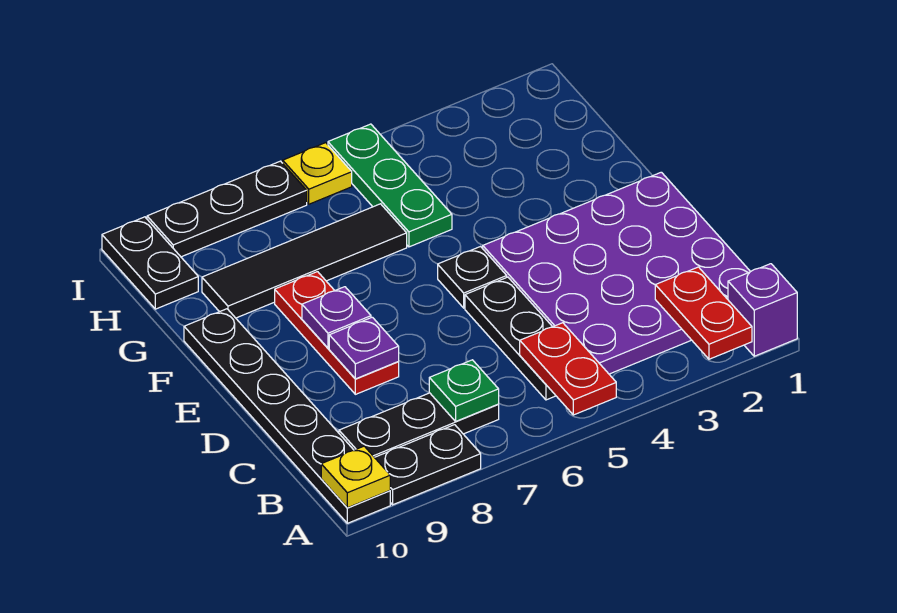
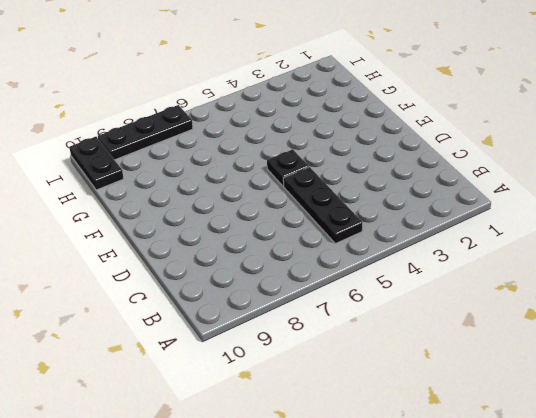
none -> purple brick A1 level 1
none -> black plate A8:A9 level 1
none -> black plate A10:F10 level 1

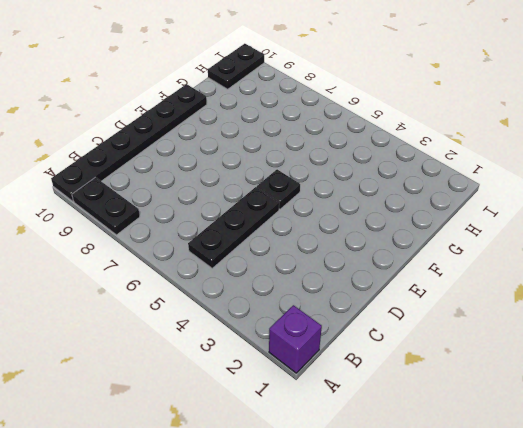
none -> purple plate B1:E4 level 1
none -> black plate B7:B9 level 1
none -> red plate D8:F8 level 1

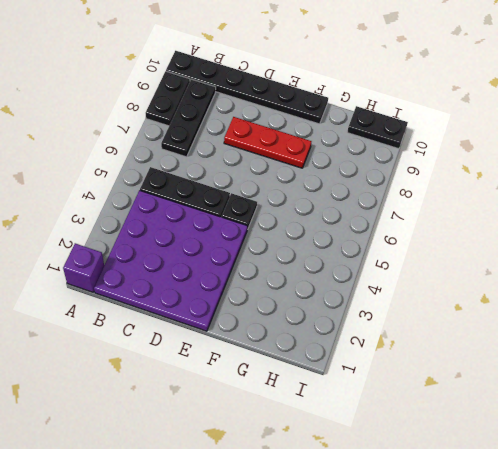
none -> green plate G5:I5 level 1
none -> black tile G6:G9 level 1
none -> yellow plate I6 level 1

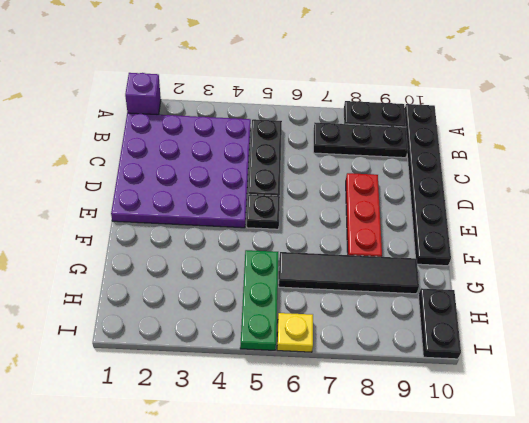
none -> black plate I7:I9 level 1
none -> red plate A2:B2 level 2
none -> red plate A5:B5 level 2

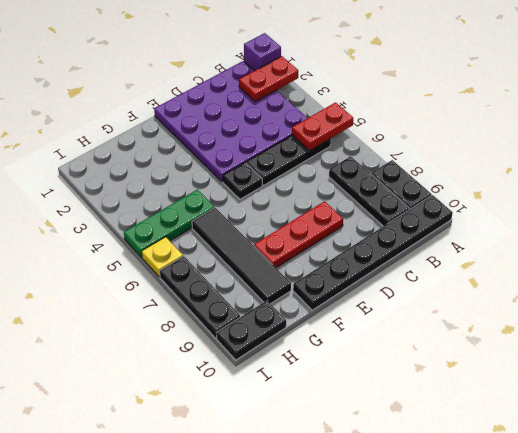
none -> yellow plate A10 level 2
none -> green plate B7 level 2
none -> purple plate D8 level 2

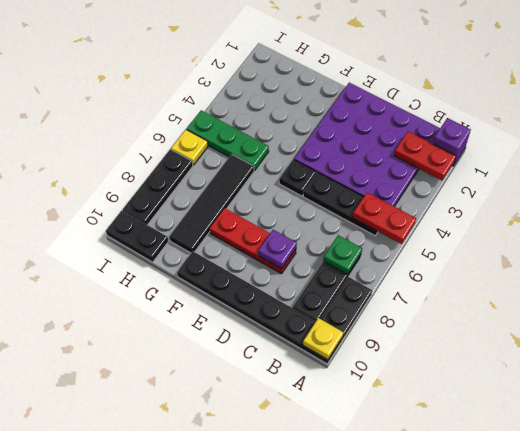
none -> purple plate E8 level 2

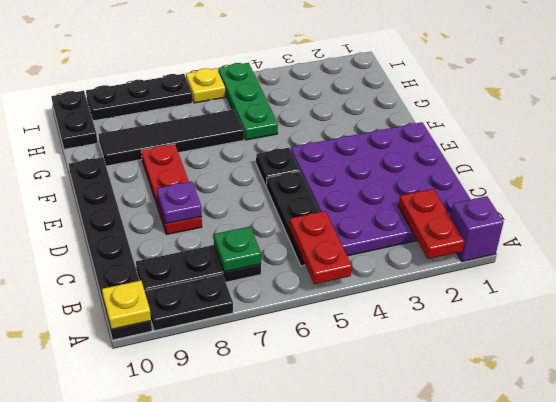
none -> purple plate E8 level 2

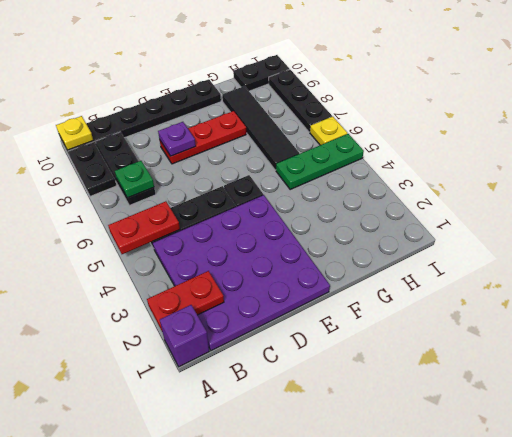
none -> purple plate E8 level 2

